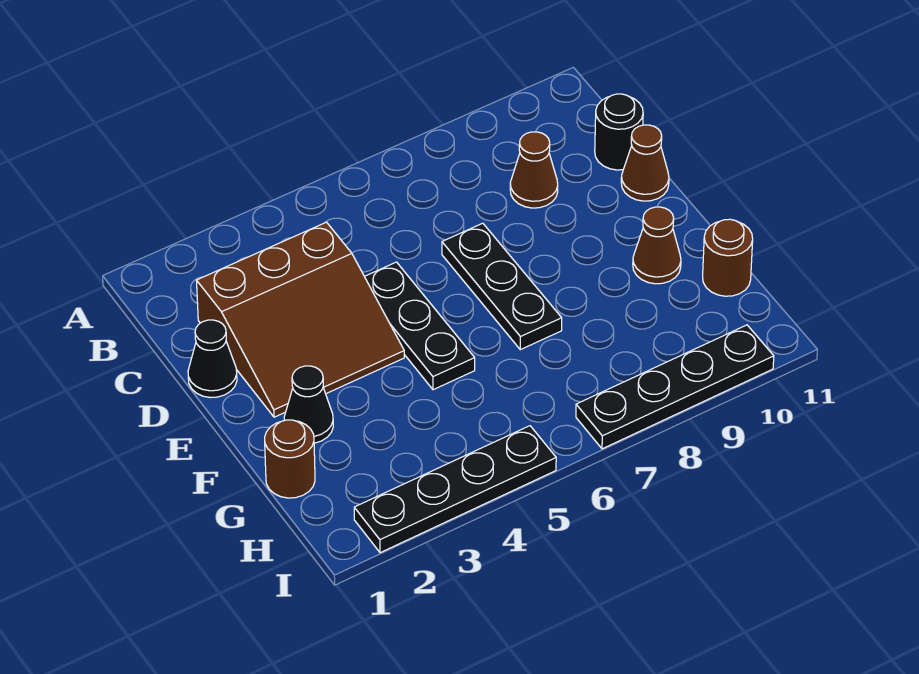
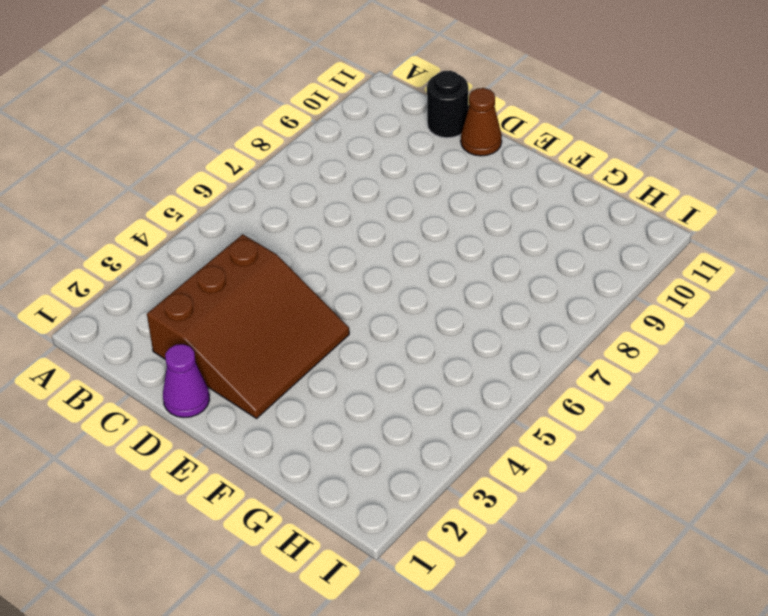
purple cone D1 level 1 -> black cone D1 level 1
none -> brown cone C9 level 1
none -> black plate D5:F5 level 1
none -> black plate D7:F7 level 1

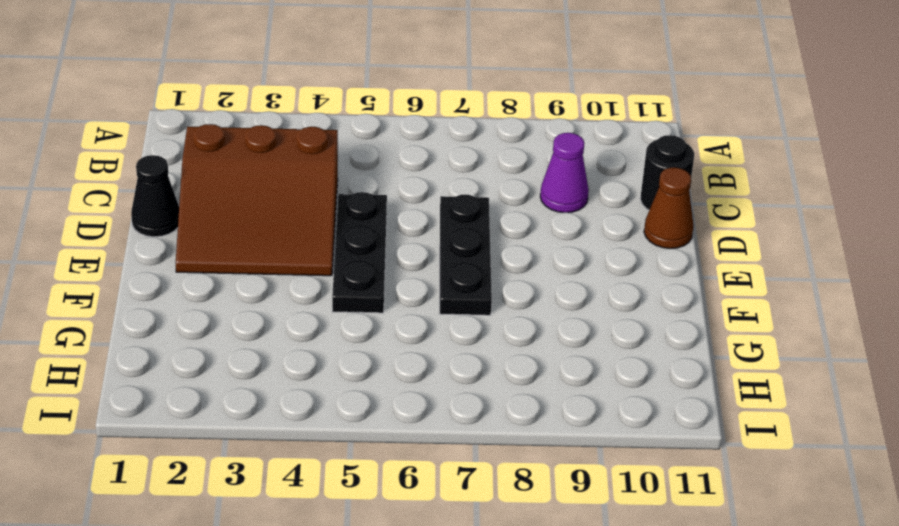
purple cone C9 level 1 -> brown cone C9 level 1
none -> black cone F2 level 1
none -> brown cone F10 level 1
none -> brown round brick G1 level 1

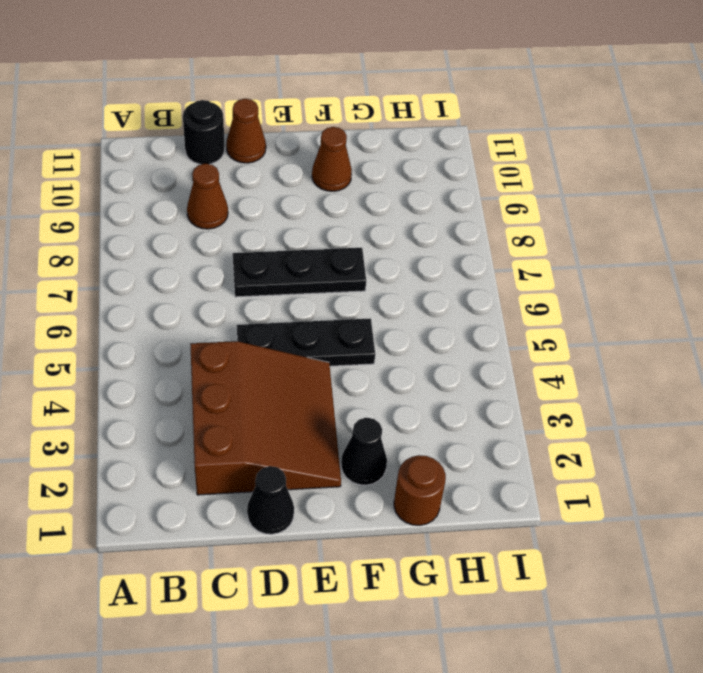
none -> brown round brick G11 level 1
none -> black plate I2:I5 level 1
none -> black plate I7:I10 level 1

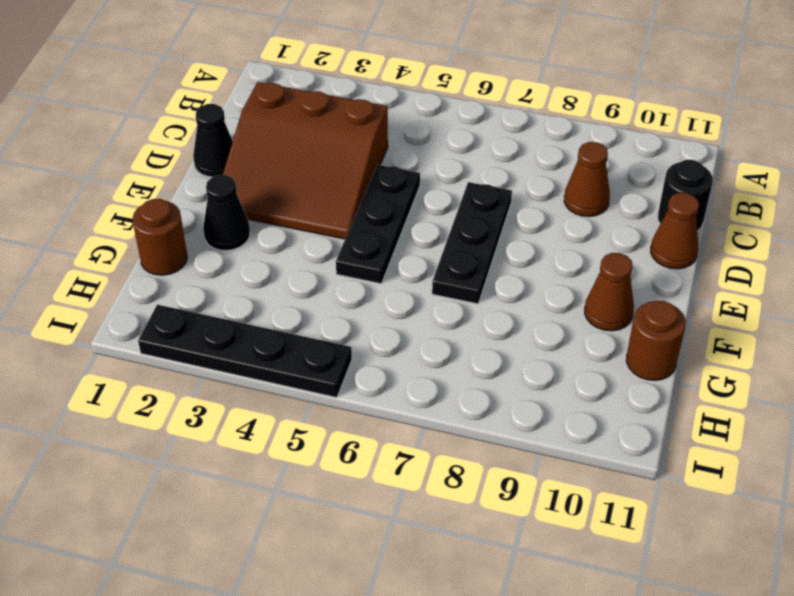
none -> black plate I7:I10 level 1

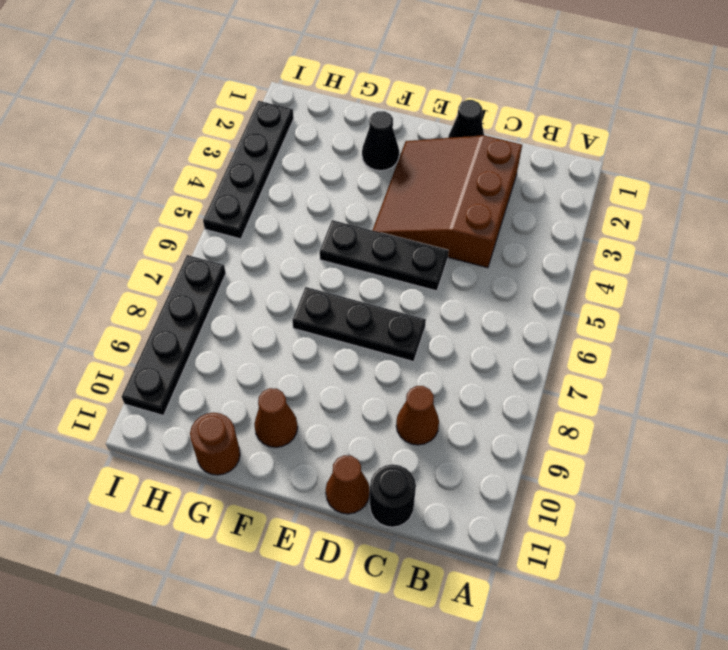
none -> brown round brick G1 level 1

